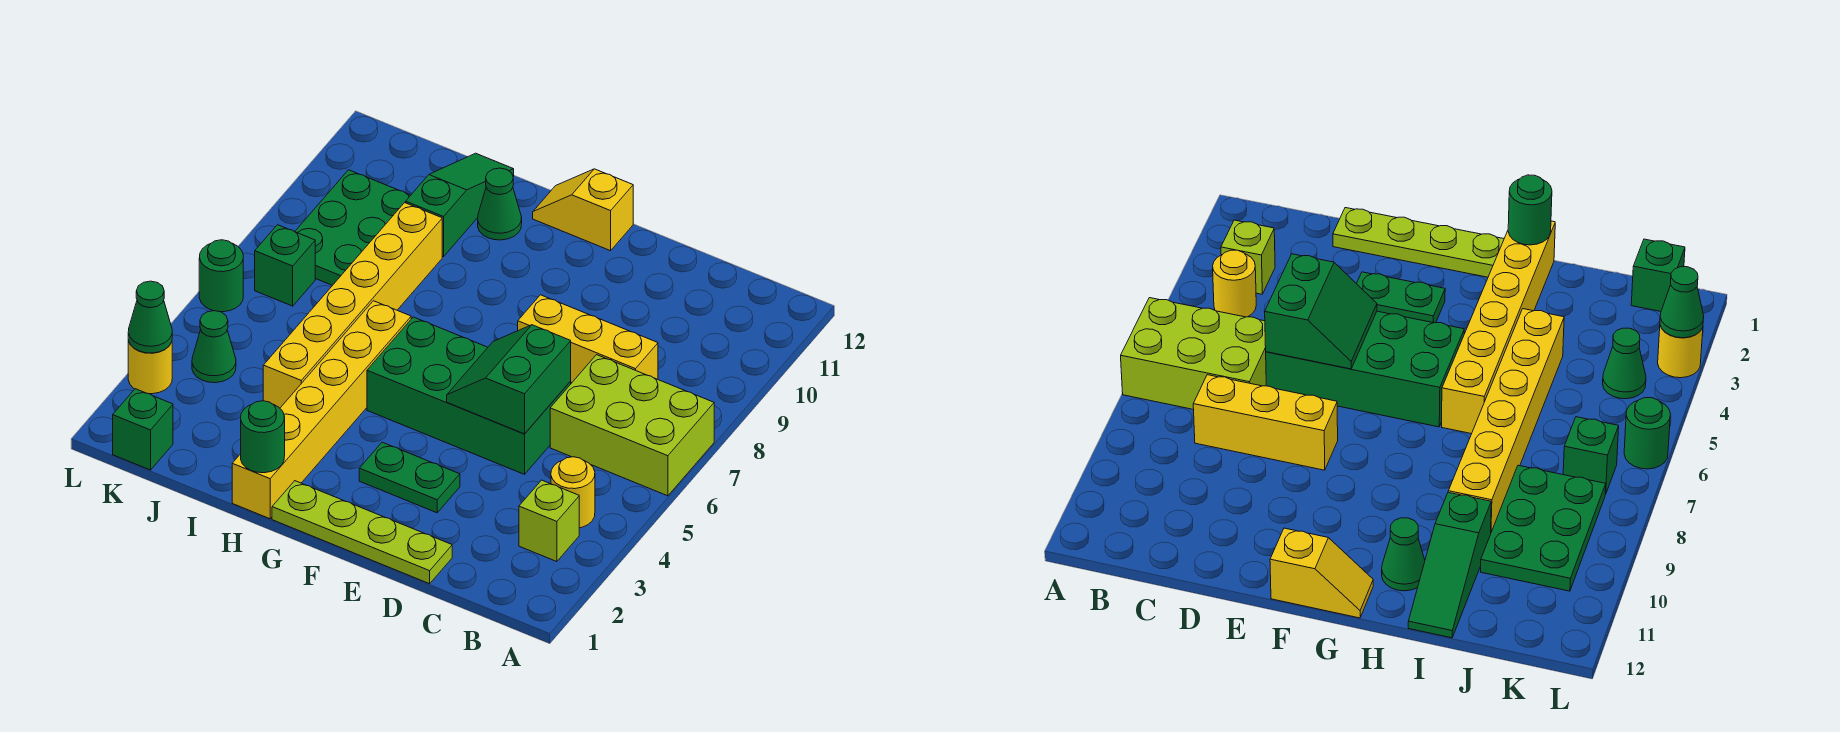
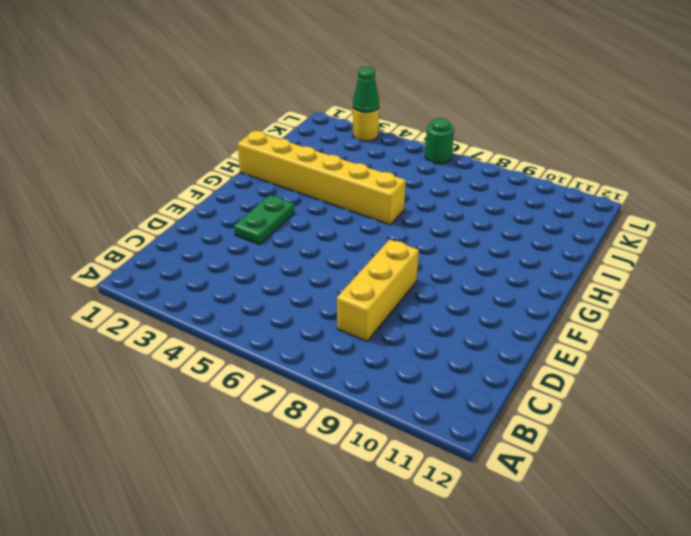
none -> lime brick A6:C7 level 1
none -> lime brick B3 level 1
none -> yellow round brick B4 level 1

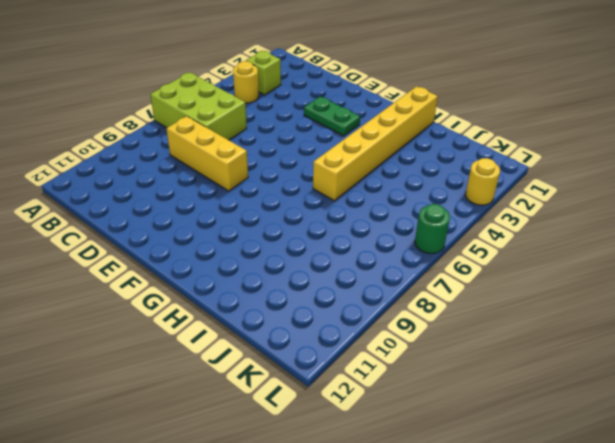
none -> lime plate D1:G1 level 1
none -> green brick D5:G6 level 1
none -> yellow slope F12:G12 level 1 top F

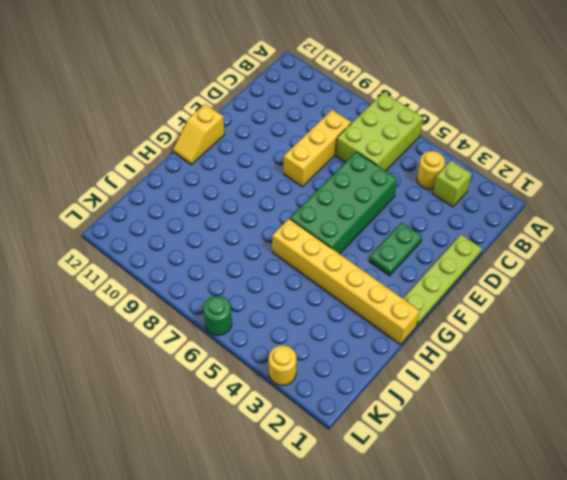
none -> green cone H11 level 1
none -> yellow brick I4:I9 level 1
none -> green slope I10:I12 level 1 top 10

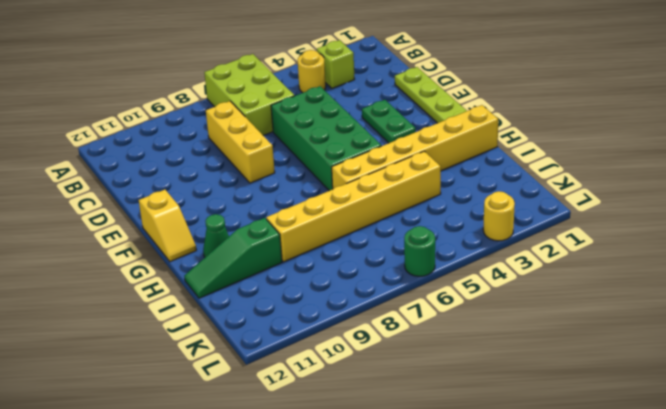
none -> green plate J8:K10 level 1
none -> green brick K1 level 1
none -> green cone K4 level 1

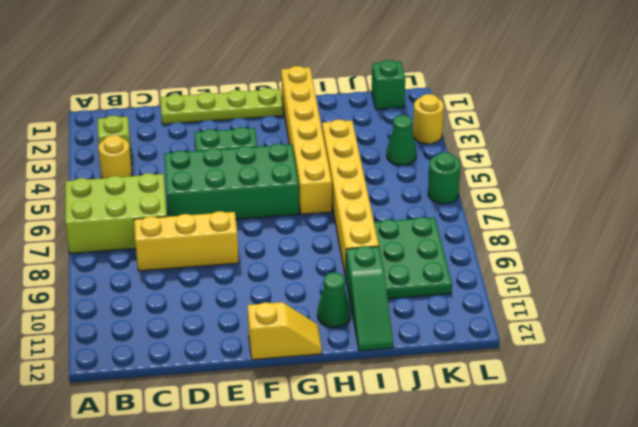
none -> green brick K7 level 1
none -> green slope D5:E6 level 2 top D
none -> green round brick H1 level 2

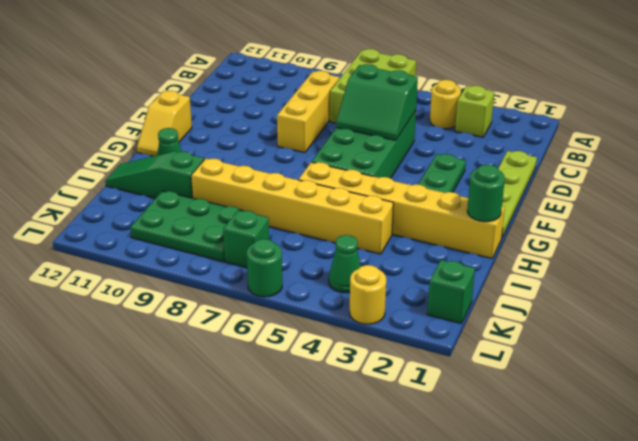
none -> green cone L3 level 2

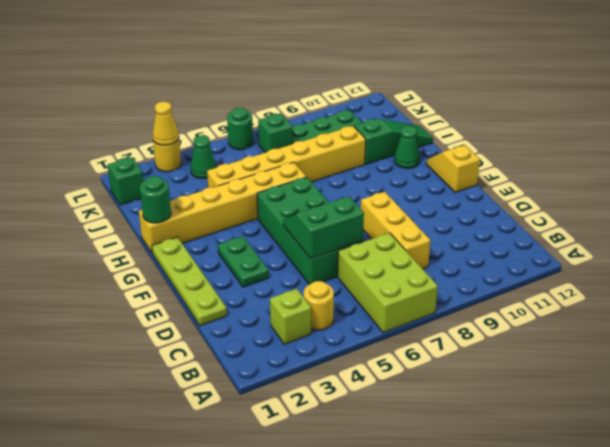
yellow cone L3 level 2 -> green cone L3 level 2

